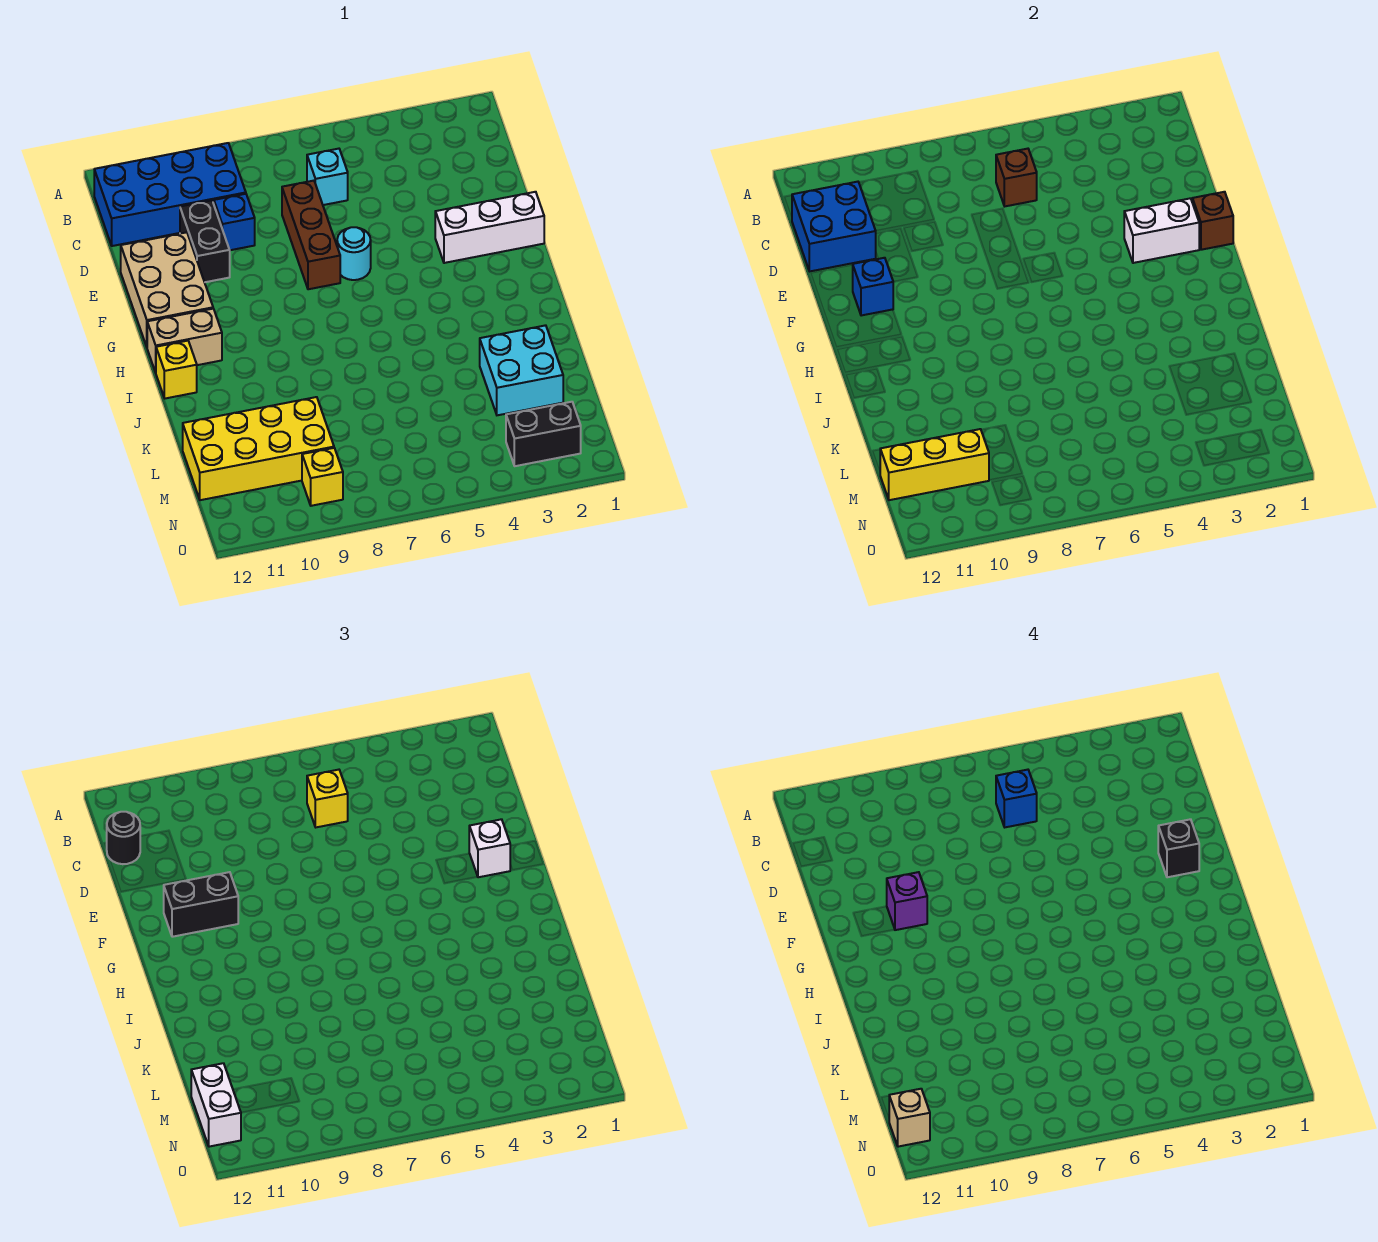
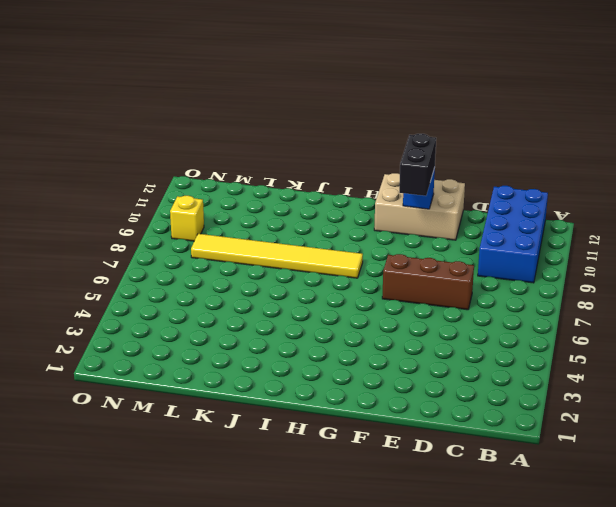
yellow tile H8:M8 level 1 -> none
none -> cyan brick C6 level 1
none -> blue brick D9 level 1
none -> black brick D10:E10 level 1

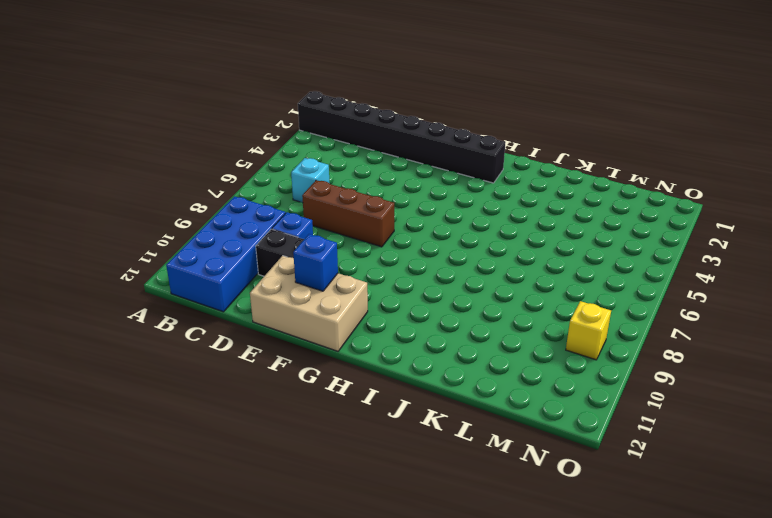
black brick A2:H2 level 1 -> white brick F1:F3 level 1
none -> cyan round brick F6 level 1
none -> tan brick H11:H12 level 1
none -> yellow brick I12 level 1

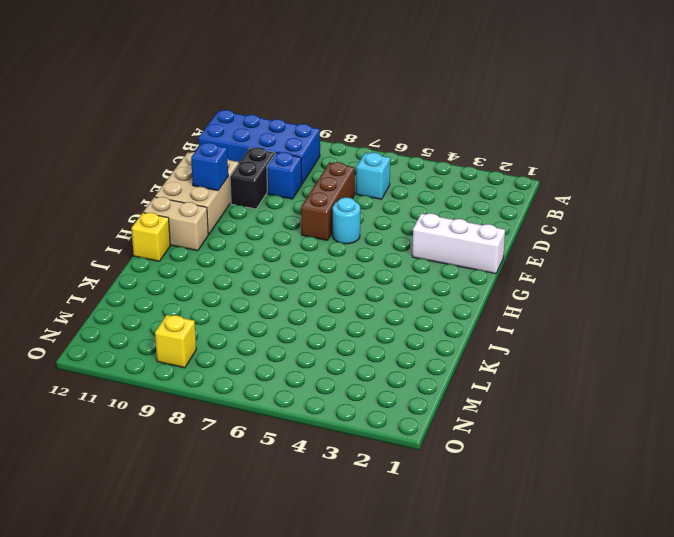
none -> cyan brick K2:L3 level 1
none -> yellow brick L9:M12 level 1
none -> black brick N2:N3 level 1

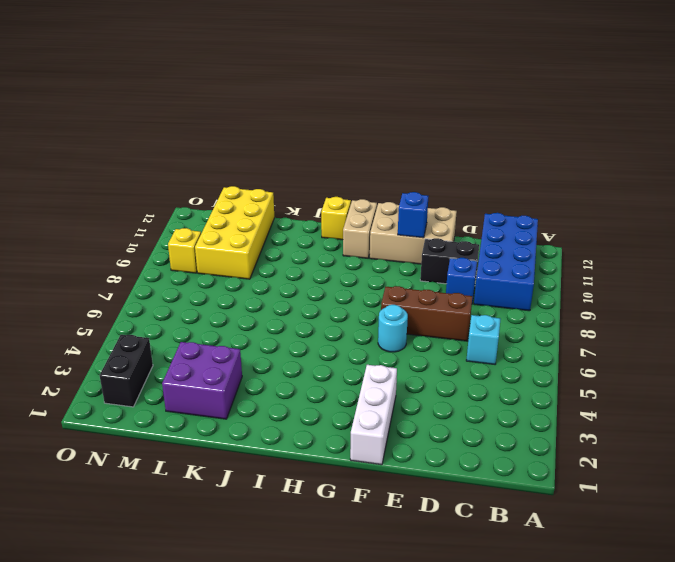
purple brick K2:L3 level 1 -> cyan brick K2:L3 level 1
none -> brown brick C6 level 2
none -> blue brick C11:D12 level 2
none -> brown brick F1 level 2

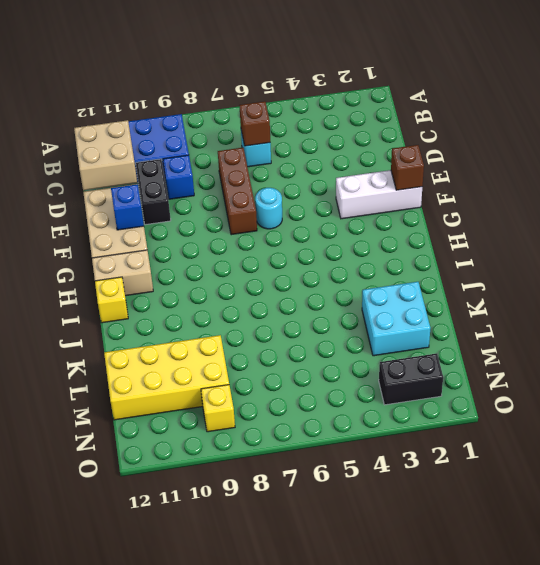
tan brick C11:D12 level 2 -> blue brick C11:D12 level 2
none -> white brick F2:F3 level 2
none -> yellow brick M10:M12 level 2
none -> yellow brick C6 level 3

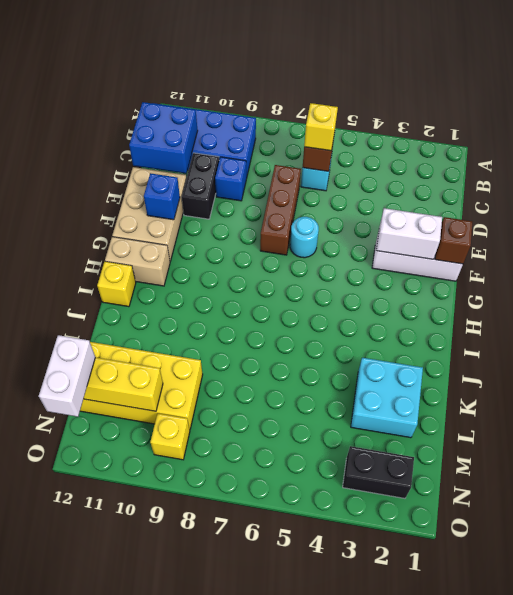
none -> black round brick C12 level 3
none -> white brick F2 level 3
none -> black brick F10:F11 level 3

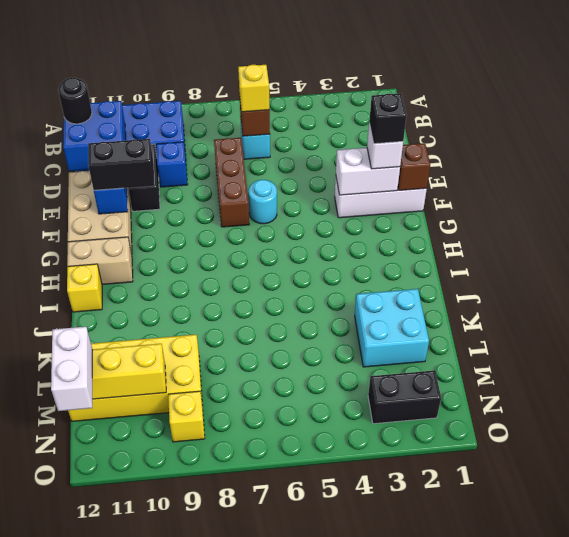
none -> blue brick C6 level 4
none -> purple brick F10 level 4
none -> tan brick N12 level 4

